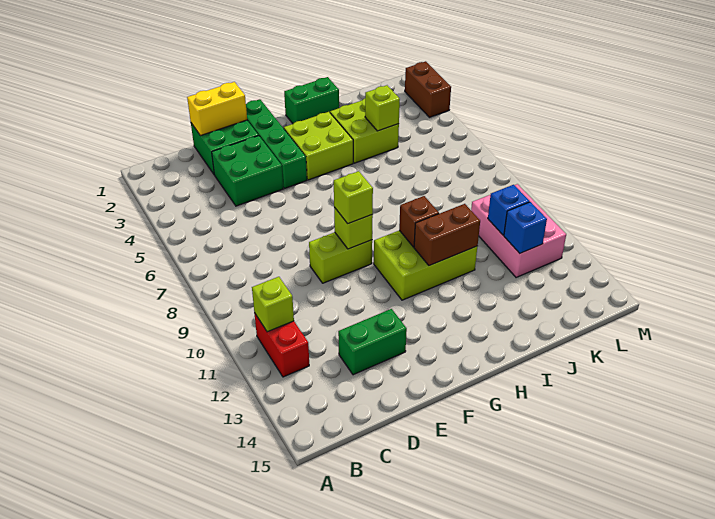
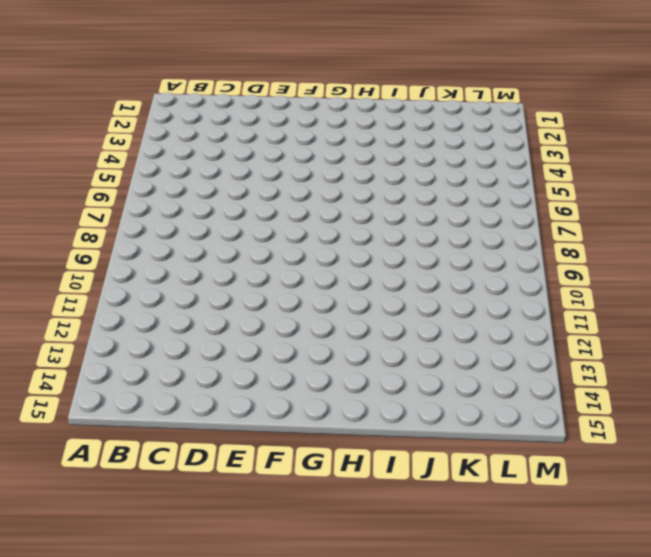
none -> red brick B11:B12 level 1
none -> green brick D1:E2 level 1
none -> green brick D3:E4 level 1

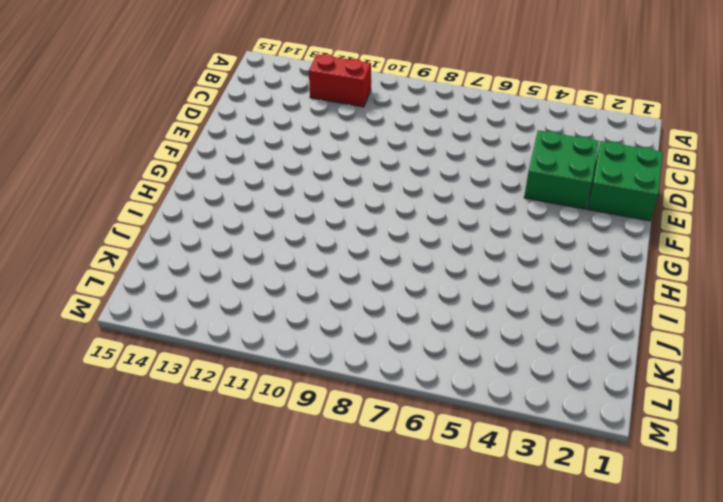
none -> green brick D13:E13 level 1
none -> lime brick E9:F9 level 1
none -> green brick F1:F4 level 1

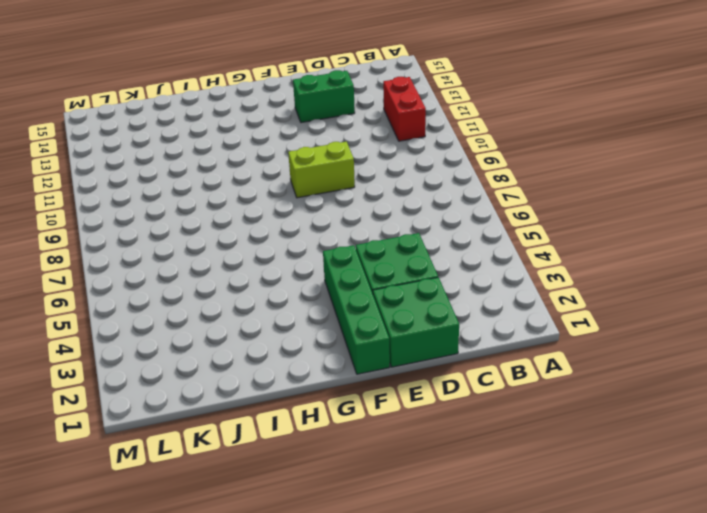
none -> lime brick G3:H4 level 1
none -> lime brick G10:I11 level 1
none -> green brick H1:I1 level 1

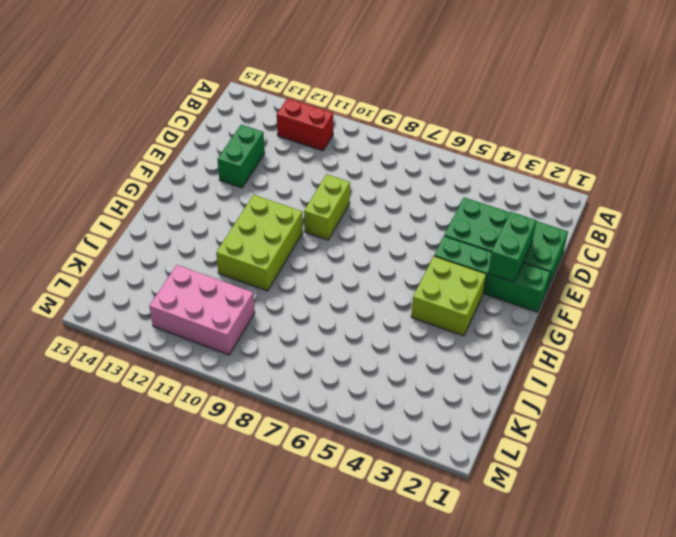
green brick E2:F2 level 2 -> green brick H1:I1 level 1
none -> lime brick I3:J4 level 1
none -> brown brick M2:M3 level 1
none -> lime brick B11 level 2

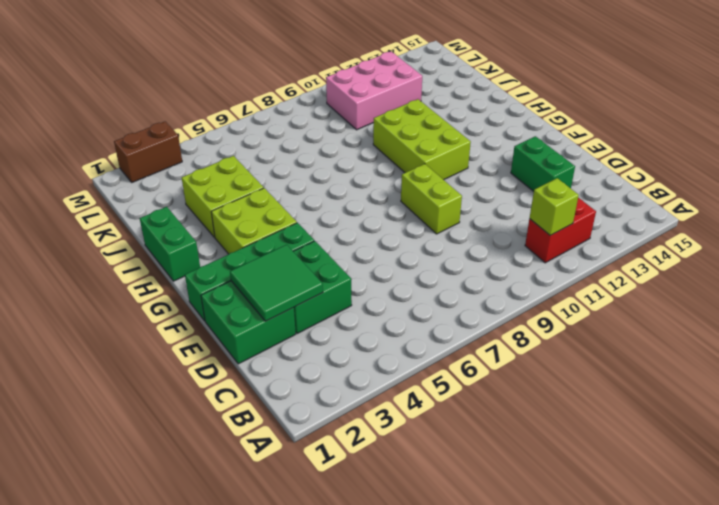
green tile D2:E3 level 2 -> none
none -> yellow brick D1:E1 level 2
none -> lime brick F9 level 2
none -> brown brick H10 level 2

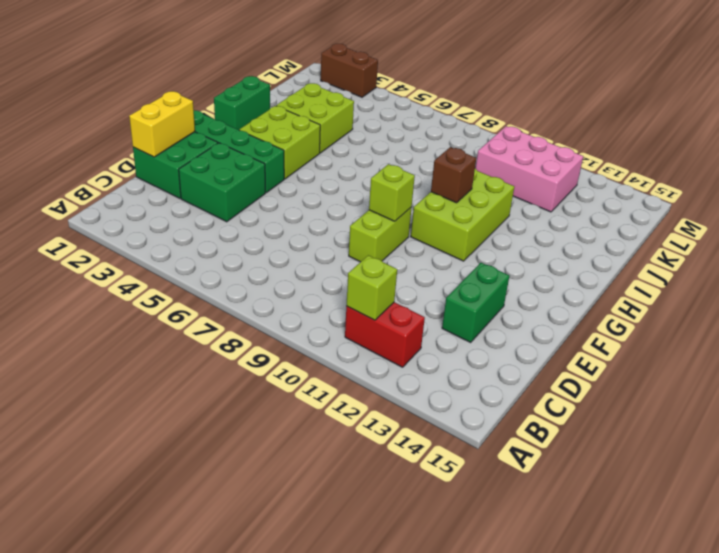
none -> brown brick H11:I11 level 2
none -> lime brick J4 level 2
none -> blue brick K11 level 2

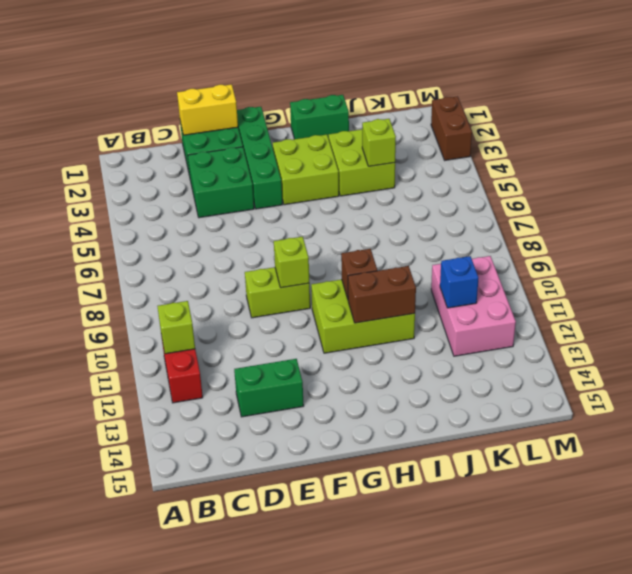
none -> blue brick K12 level 2
none -> lime brick F9 level 3

